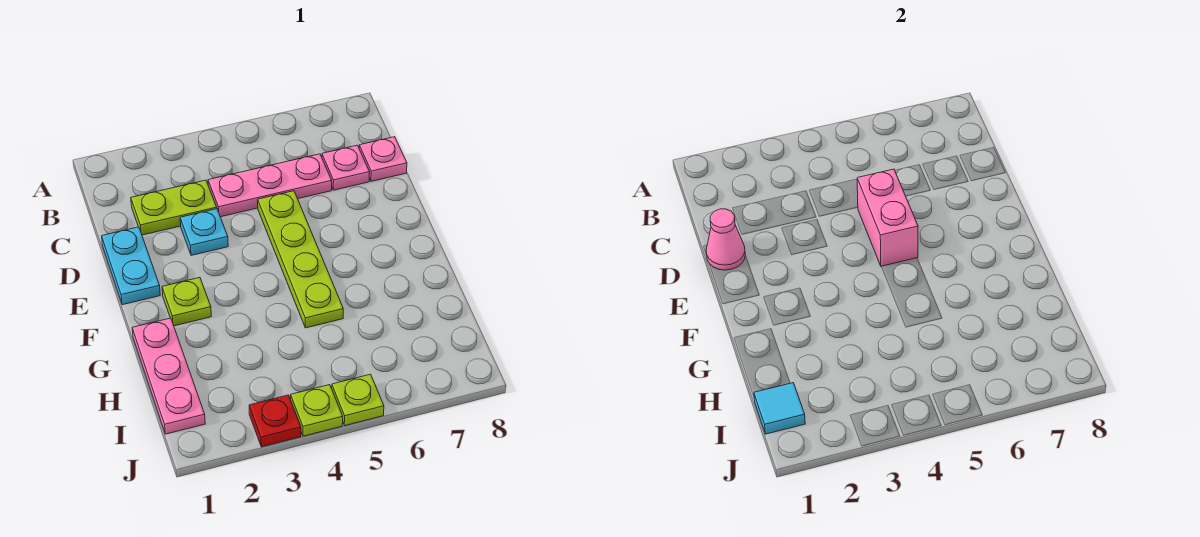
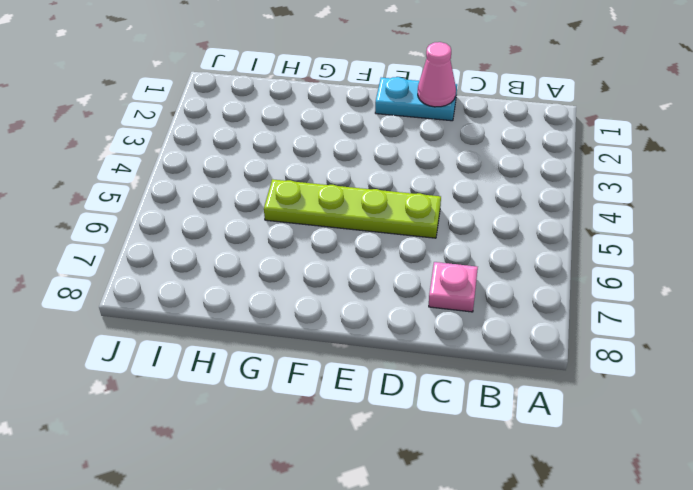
none -> lime plate C2:C3 level 1
none -> pink plate C4:C6 level 1
none -> pink plate C8 level 1

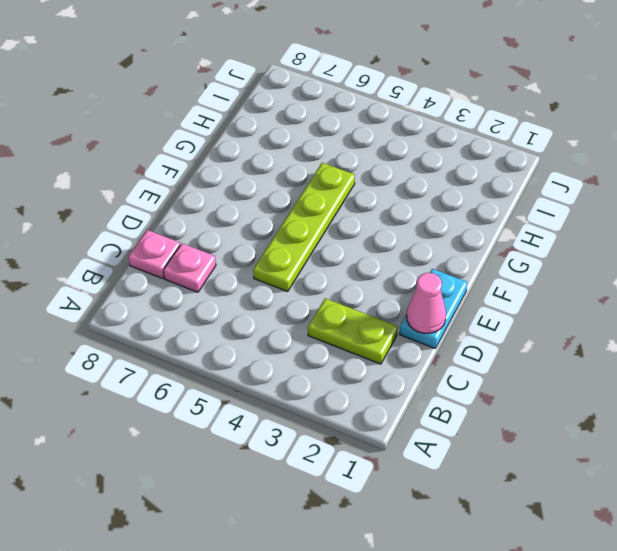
none -> pink plate C4:C6 level 1
none -> cyan plate D3 level 1
none -> lime plate F2 level 1

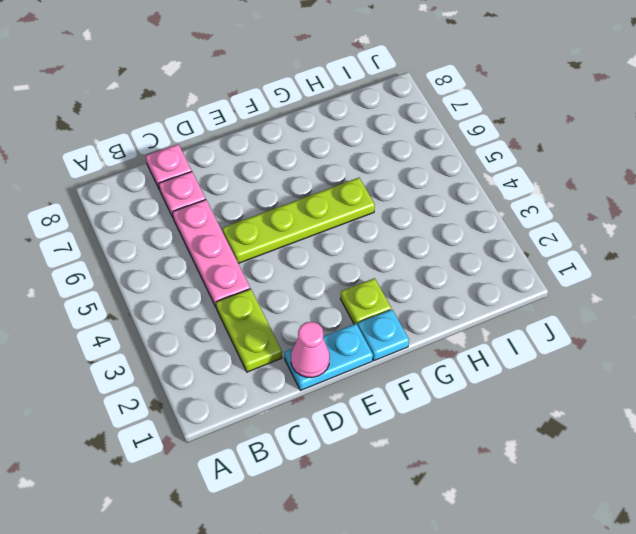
cyan plate F1 level 1 -> cyan plate D3 level 1
none -> pink plate G1:I1 level 1
none -> red plate J3 level 1
none -> lime plate J4 level 1

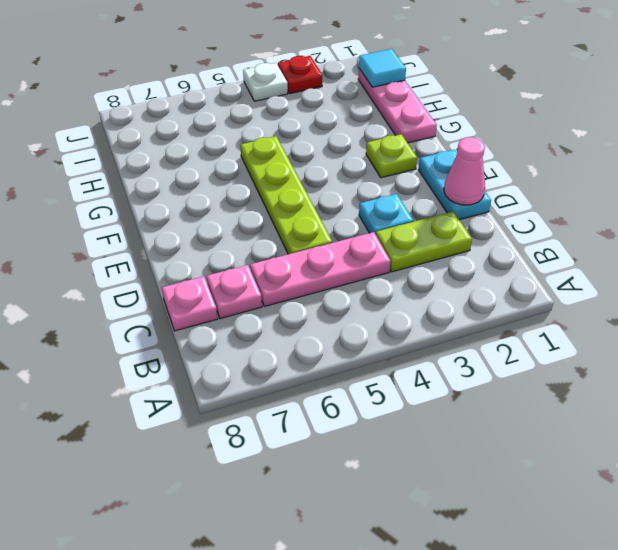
white plate J4 level 1 -> lime plate J4 level 1
none -> lime plate J5 level 1
none -> pink brick D5:E5 level 2

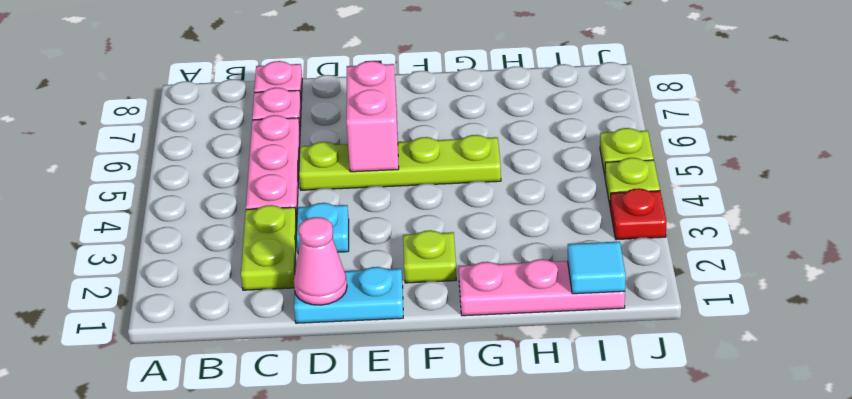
pink brick E5:E6 level 2 -> pink brick D5:E5 level 2

